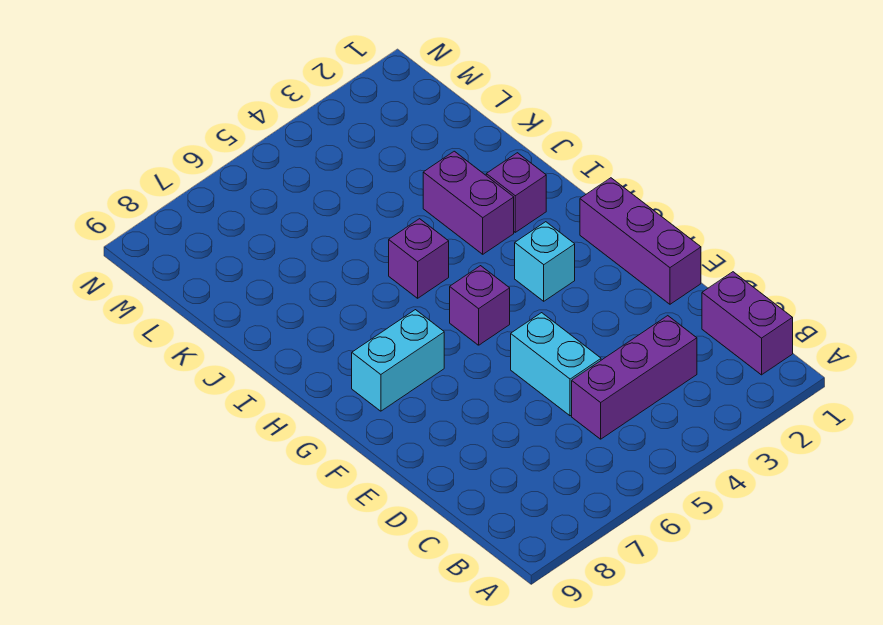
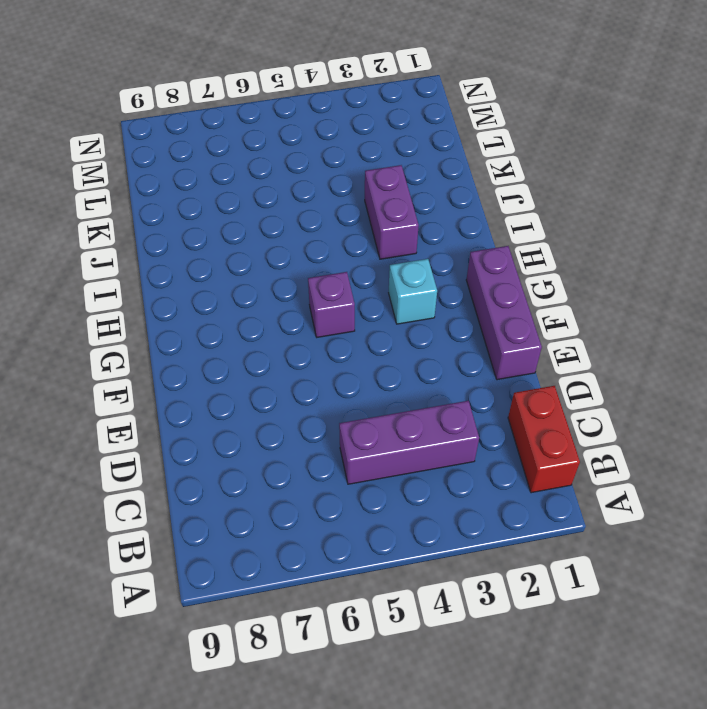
red brick B1:C1 level 1 -> purple brick B1:C1 level 1
none -> cyan brick D5:E5 level 1
none -> cyan brick G7:G8 level 1

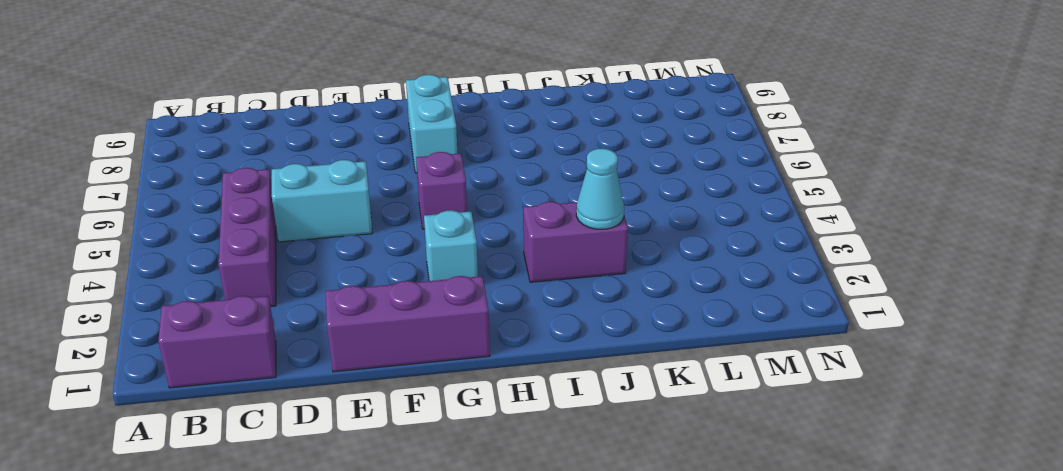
cyan cone J3 level 2 -> none
none -> purple brick I2 level 1
none -> purple brick I5 level 1

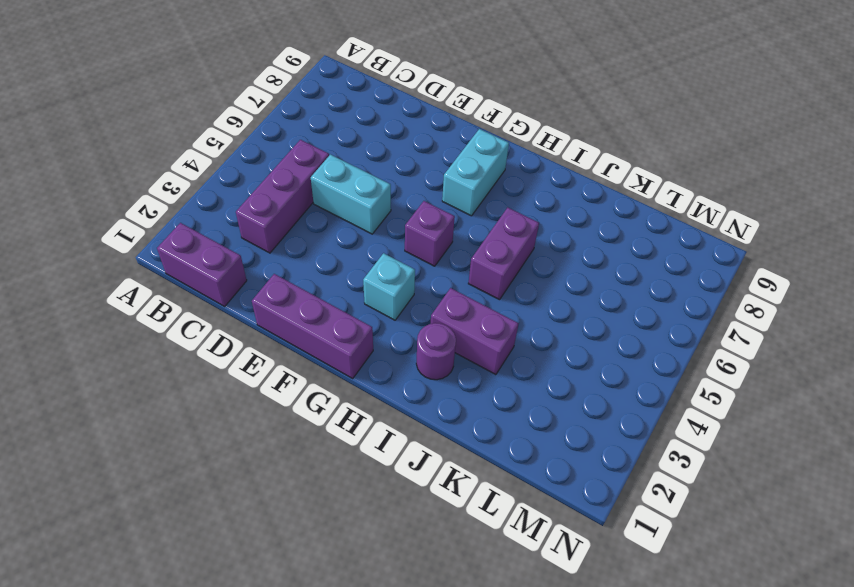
purple round brick I2 level 1 -> purple brick I2 level 1
purple brick I5:I6 level 1 -> purple brick I5 level 1

